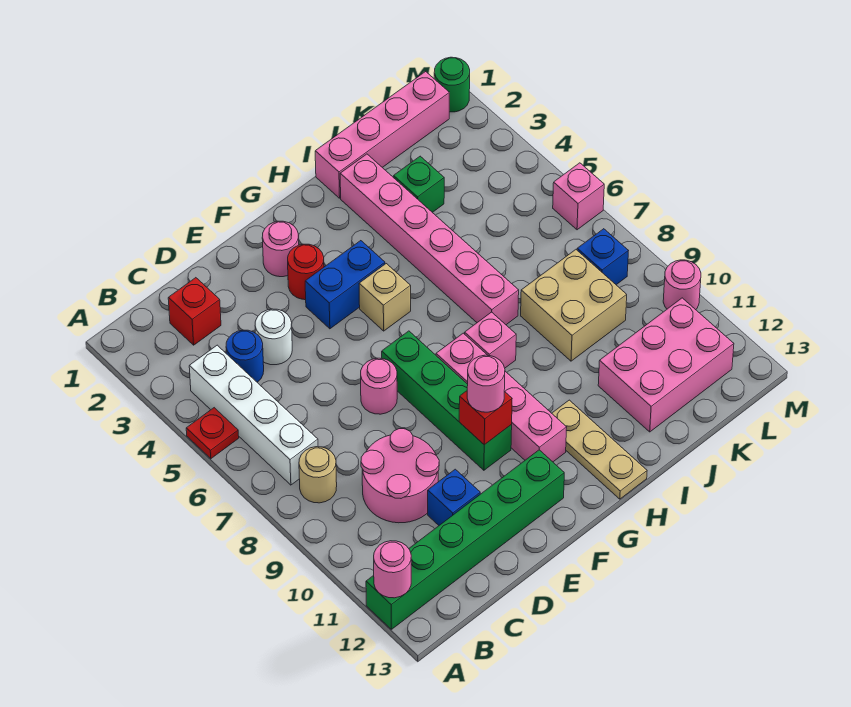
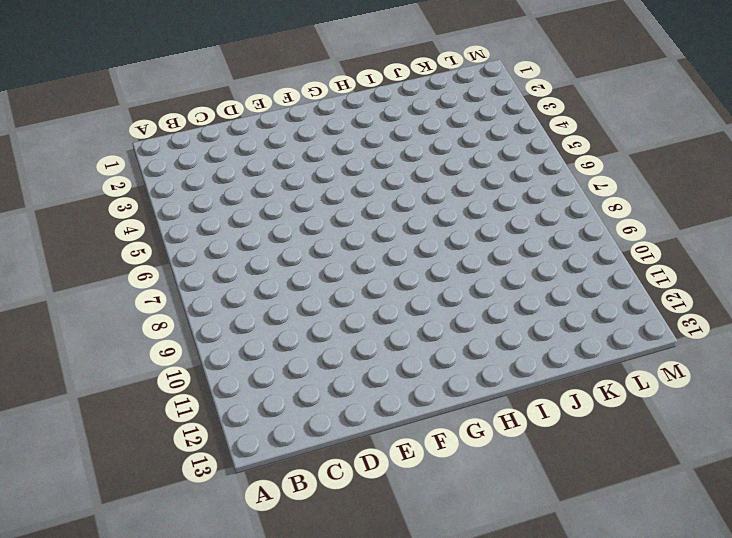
none -> red plate A5 level 1
none -> green brick A12:F12 level 1
none -> white brick B4:B7 level 1
none -> tan round brick B8 level 1

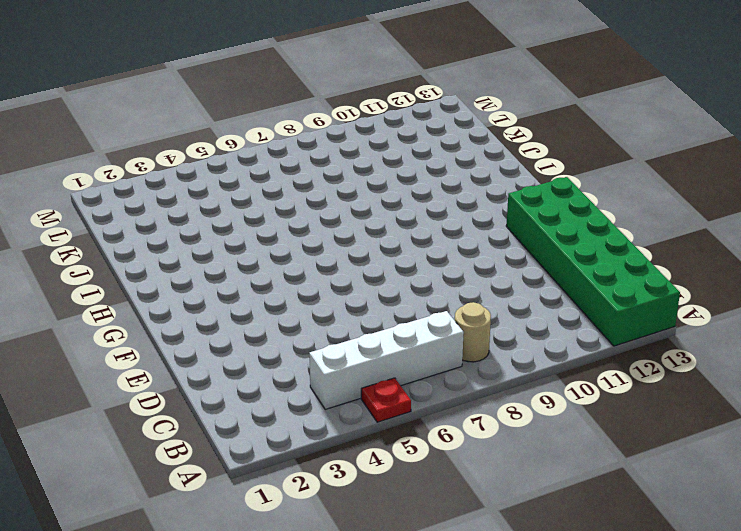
green brick A12:F13 level 1 -> green brick A12:F12 level 1
none -> red brick C2 level 1
none -> blue round brick C4 level 1
none -> pink round brick C9:D10 level 1
none -> white round brick D4 level 1

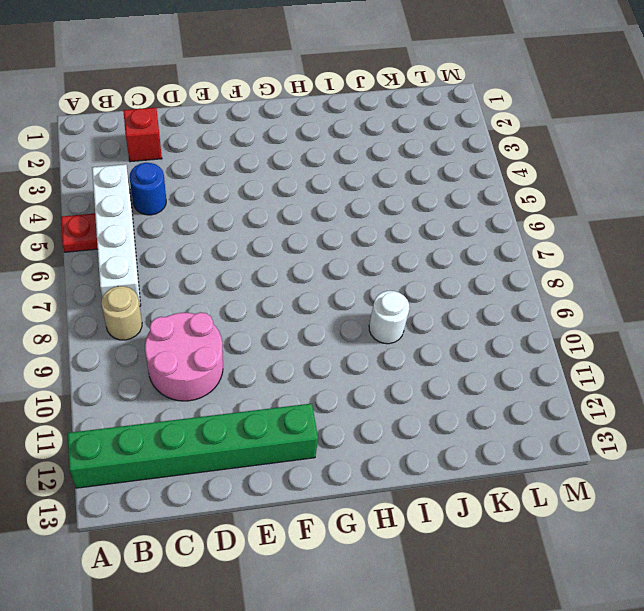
white round brick I9 level 1 -> white round brick D4 level 1
none -> blue brick D11 level 1
none -> pink round brick E7 level 1
none -> pink round brick F2 level 1
none -> red round brick F3 level 1

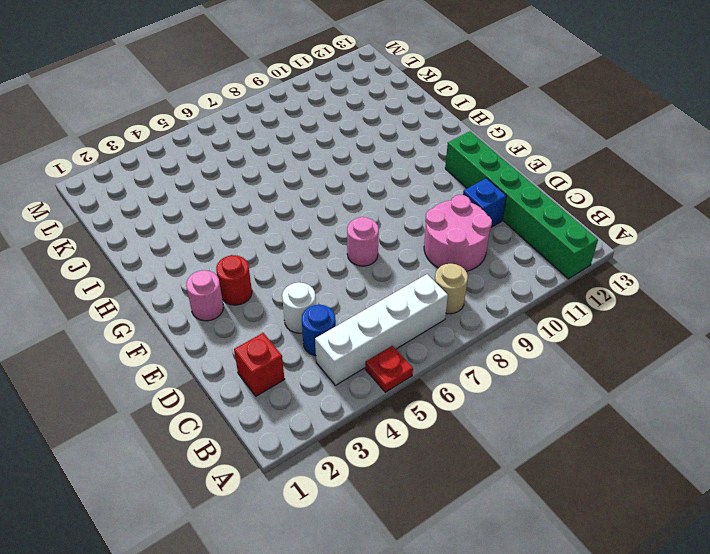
none -> blue brick F4:G4 level 1
none -> green brick F7:F10 level 1
none -> tan brick G5 level 1
none -> pink brick G8:G11 level 1

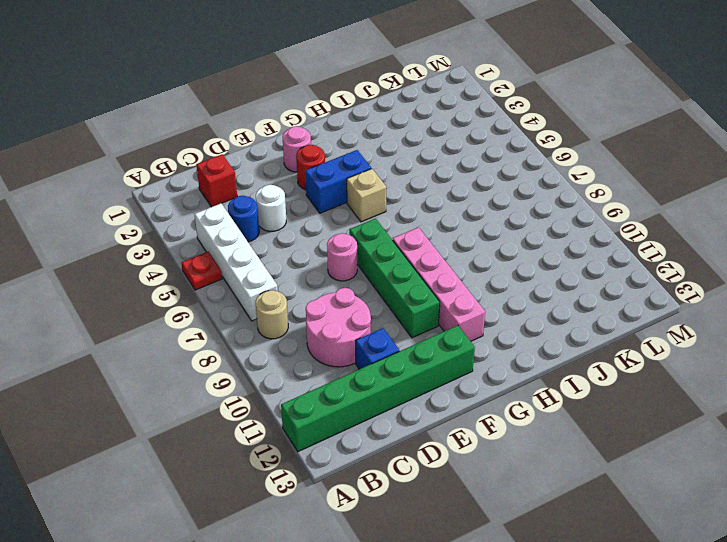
none -> pink brick H8 level 1
none -> tan plate H11:H13 level 1
none -> pink brick I1:L1 level 1
none -> pink brick I2:I7 level 1

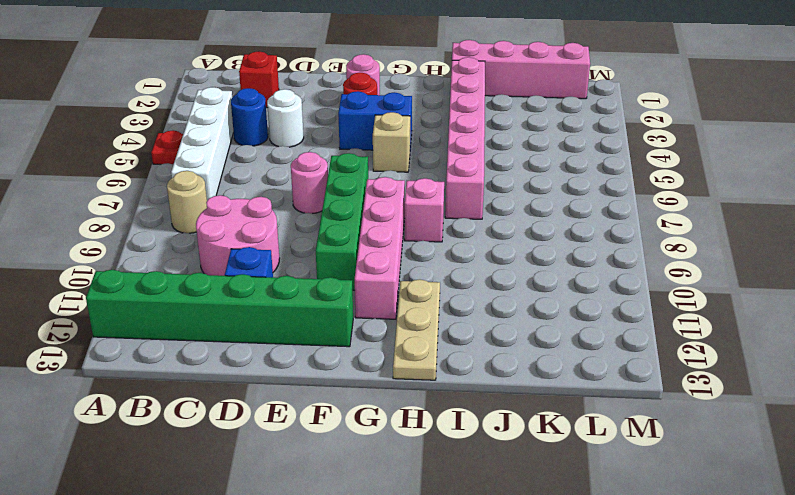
none -> green brick J3 level 1
none -> tan brick J8:K9 level 1
none -> pink brick J11:L12 level 1
none -> blue brick L8 level 1

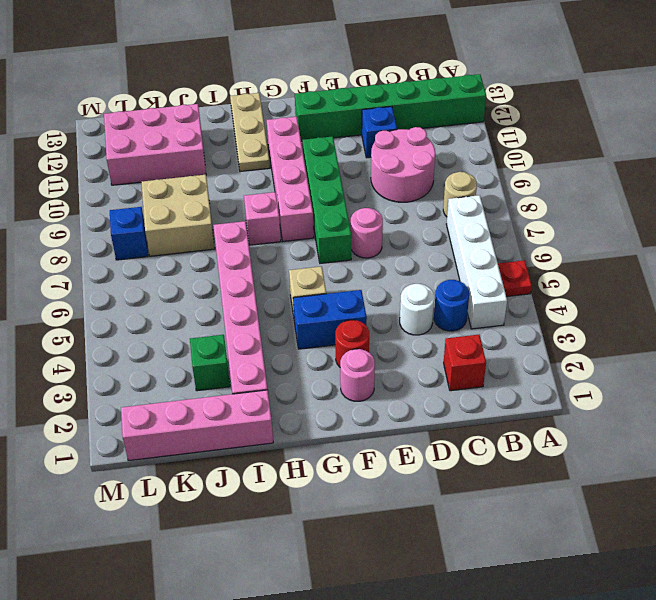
none -> green round brick M1 level 1
none -> pink brick M6 level 1
none -> pink round brick M10 level 1
none -> pink round brick A12 level 2

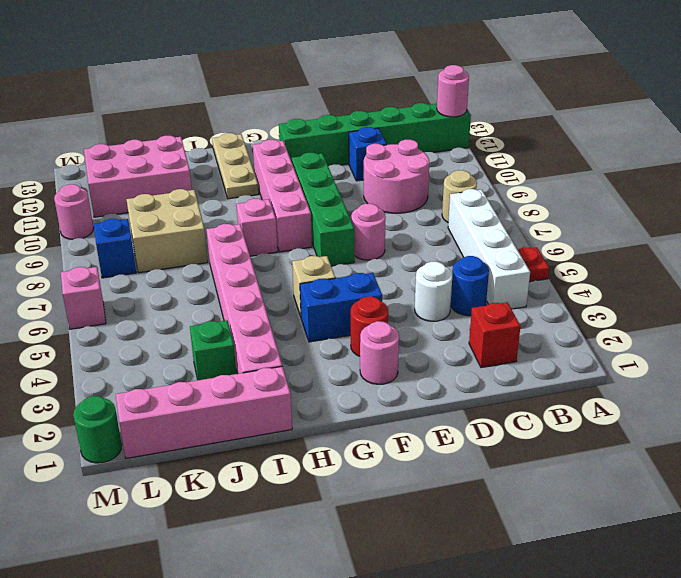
none -> red brick F10 level 2
none -> pink round brick F10 level 3

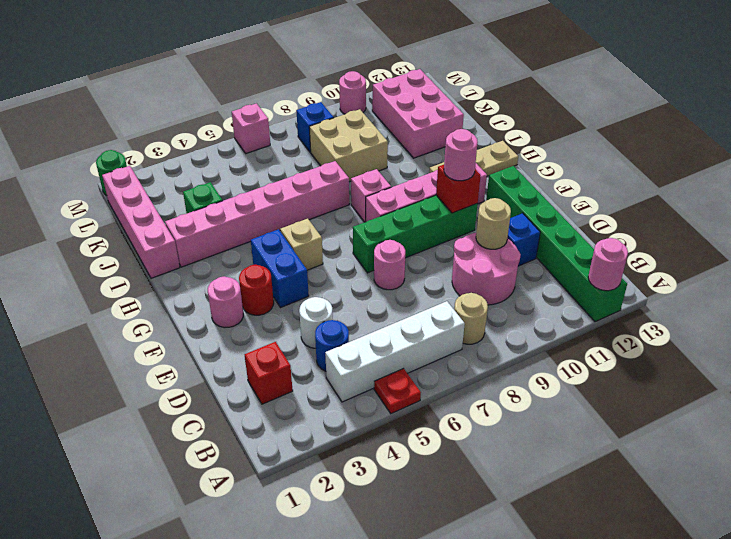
tan round brick D10 level 2 -> none

